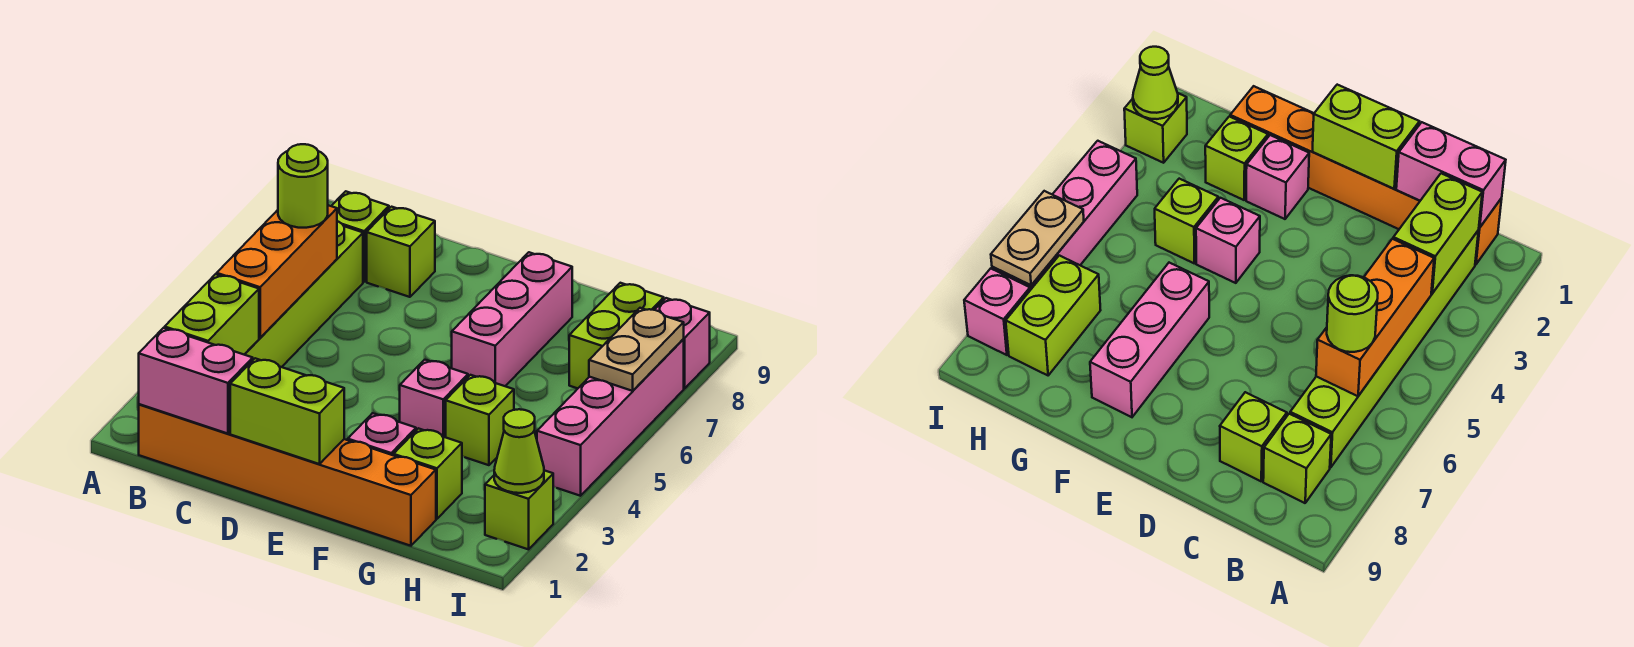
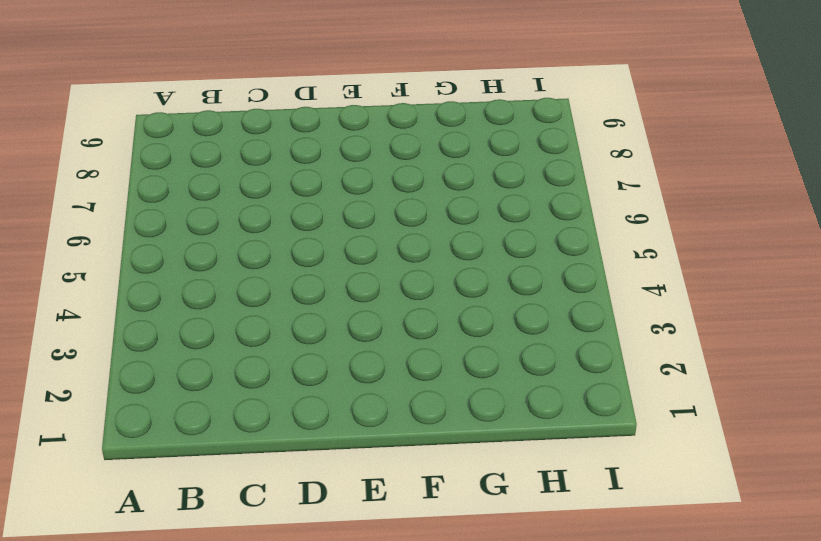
none -> orange brick B1:G1 level 1
none -> lime brick B2:B7 level 1
none -> lime brick B8 level 1

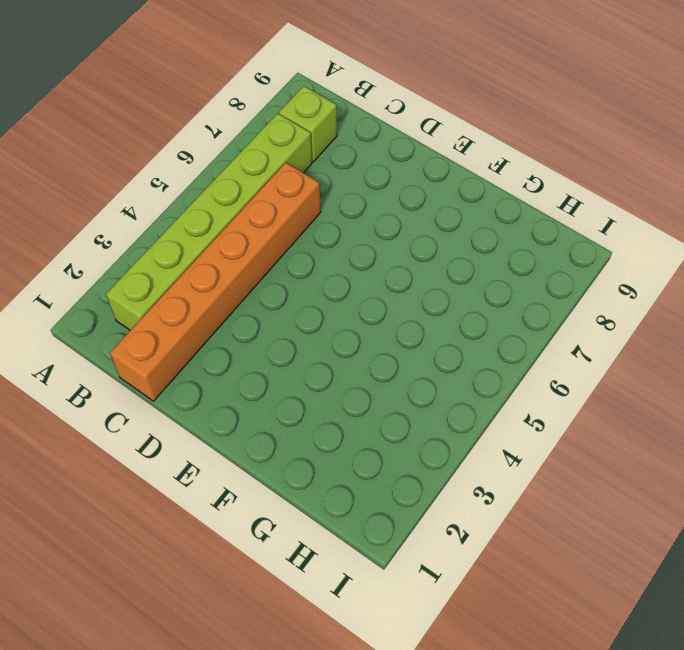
orange brick C1:C6 level 1 -> orange brick B1:G1 level 1
none -> lime brick C8 level 1
none -> pink brick F2 level 1
none -> pink brick F4 level 1

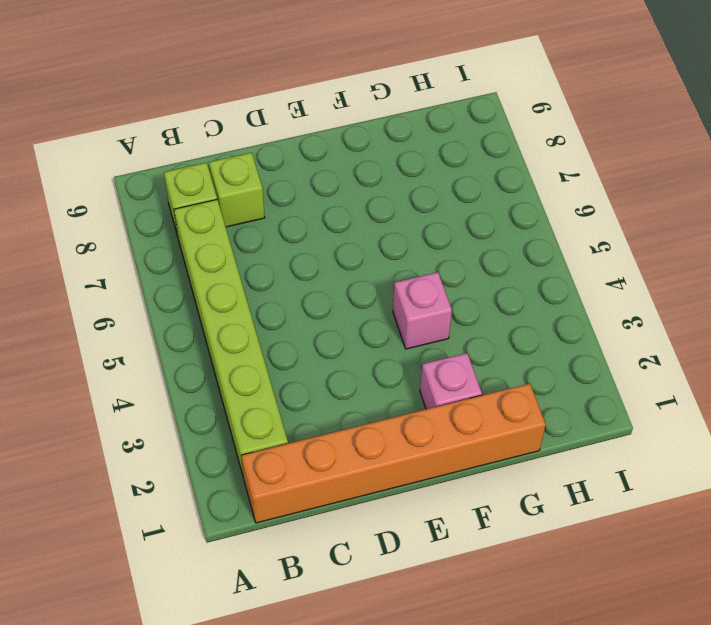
none -> pink brick F6:F8 level 1
none -> lime brick G2 level 1
none -> lime brick G4 level 1

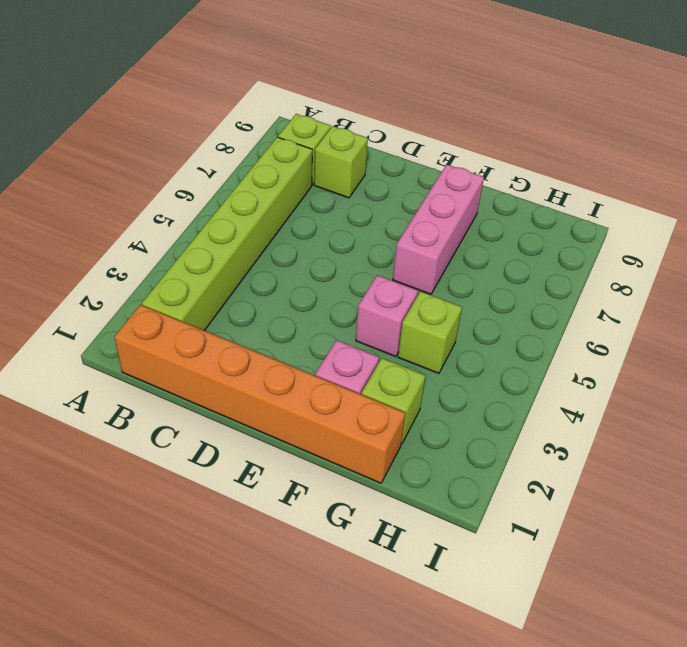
none -> lime brick H7:H8 level 1
none -> lime brick I2 level 1
none -> pink brick I4:I7 level 1

